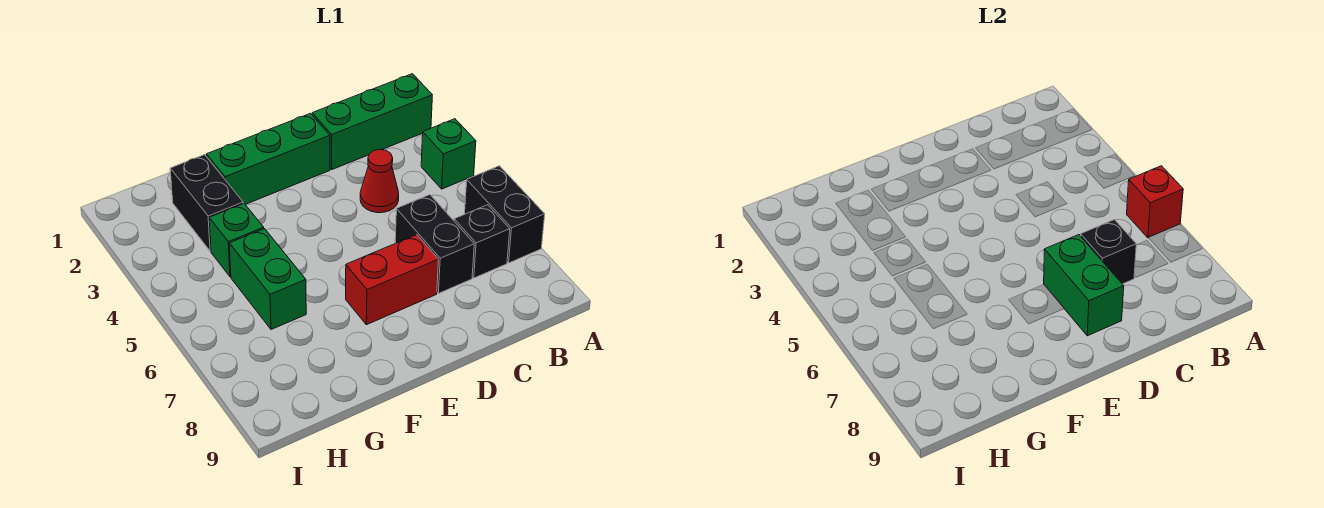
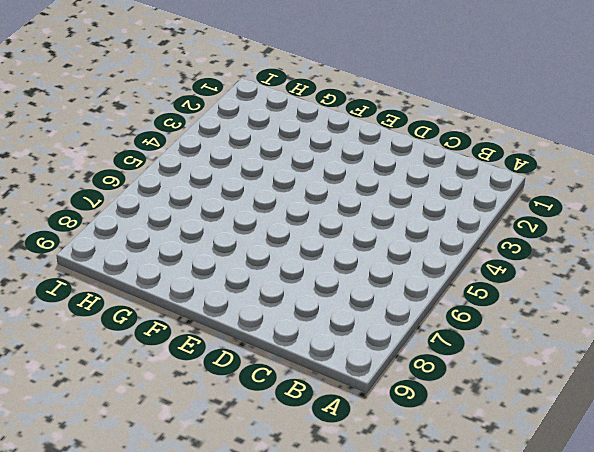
none -> green brick A2:C2 level 1
none -> green brick A4 level 1
none -> black brick A6:A7 level 1

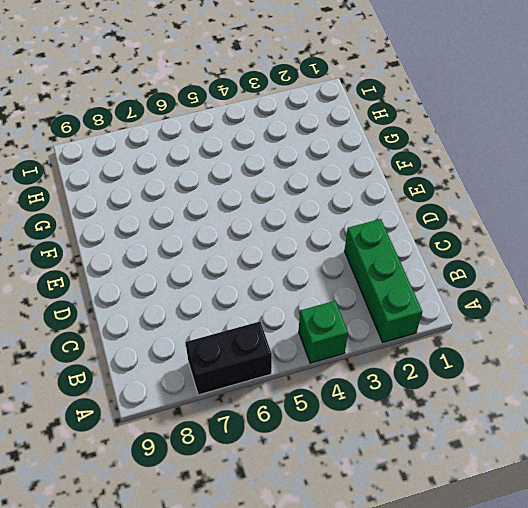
none -> black brick B7 level 1
none -> red cone C4 level 1
none -> black brick C6:C7 level 1

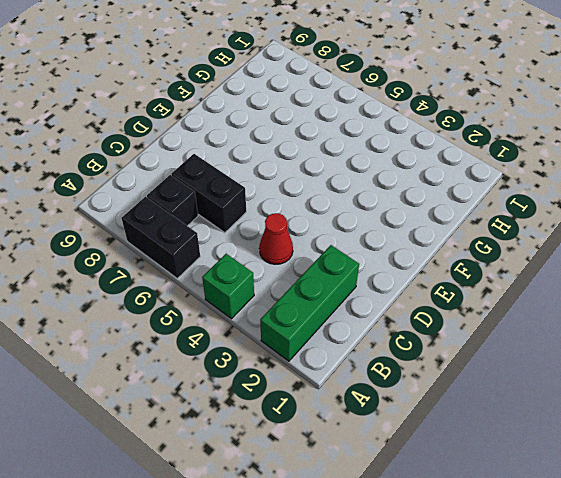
none -> green brick D2:F2 level 1
none -> red brick D7:E7 level 1
none -> black brick G2:G3 level 1

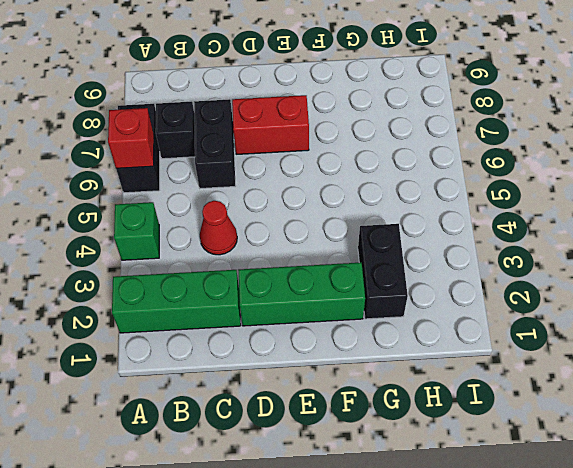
none -> green brick G4 level 1
none -> green brick G5:G6 level 1
none -> black brick C7 level 2

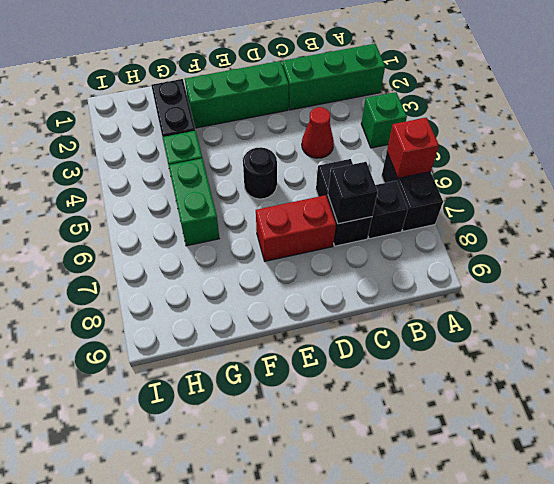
black round brick E5 level 1 -> none
none -> green brick D7:D8 level 2

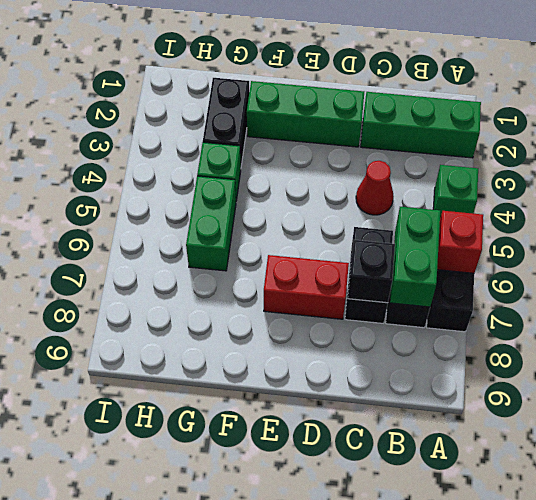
green brick B6:B7 level 2 -> green brick D7:D8 level 2

